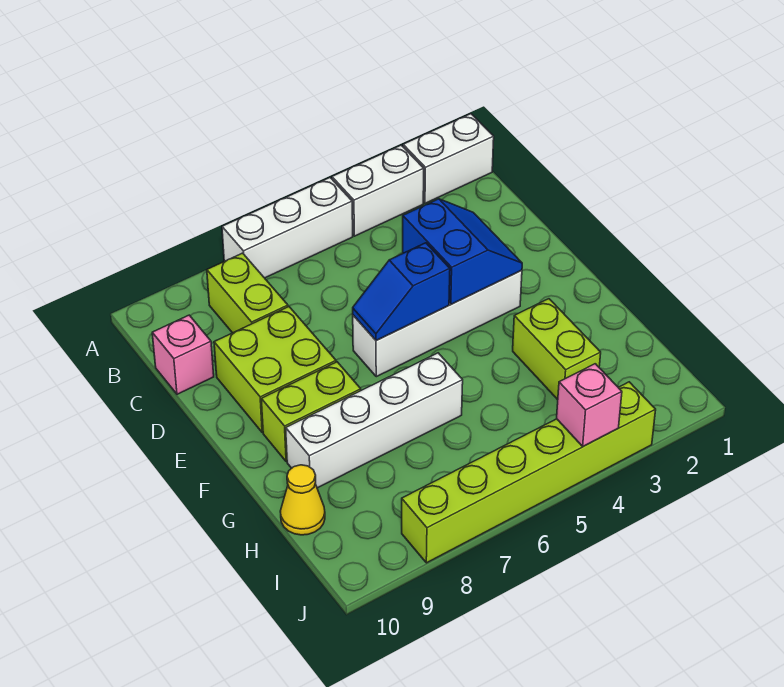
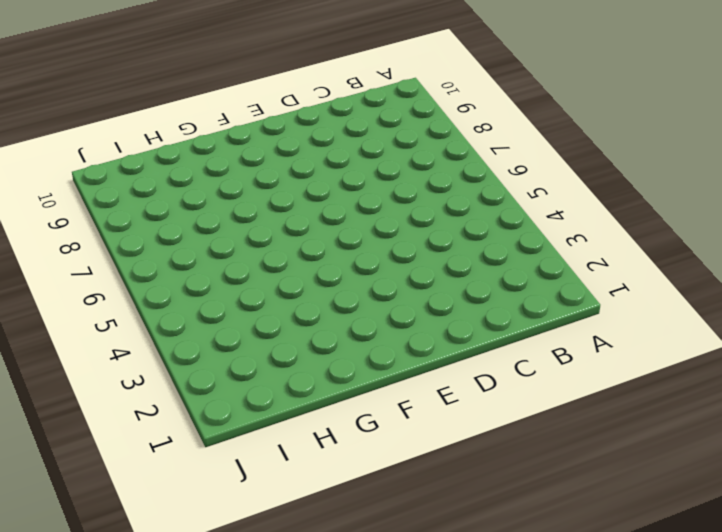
none -> white brick A1:A2 level 1
none -> white brick A3:A4 level 1
none -> white brick A5:A7 level 1

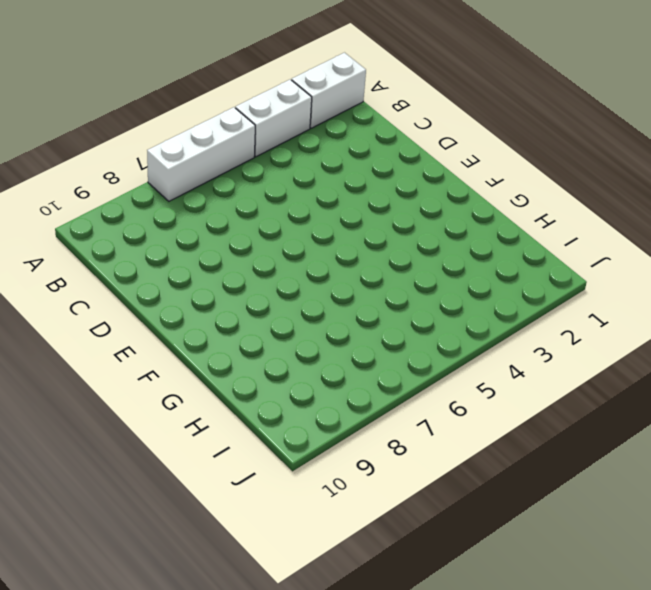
none -> lime brick B8:C8 level 1
none -> pink brick C10 level 1
none -> lime brick D8:E9 level 1

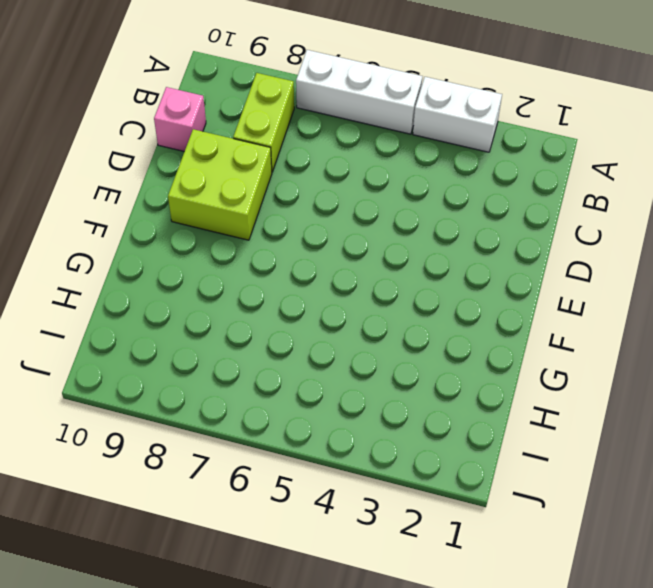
none -> white brick A1:A2 level 1
none -> white brick E3:E6 level 1
none -> lime brick F8:F9 level 1

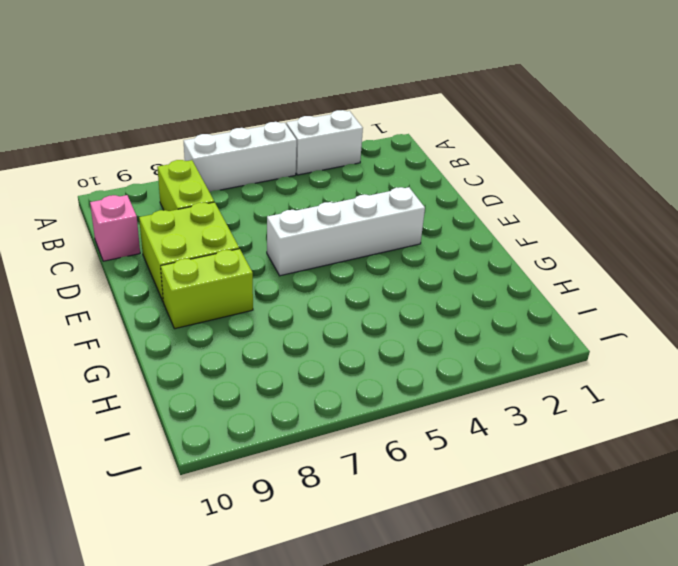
none -> white brick A1:A2 level 1
none -> lime brick G3:H3 level 1
none -> white brick G6:G9 level 1

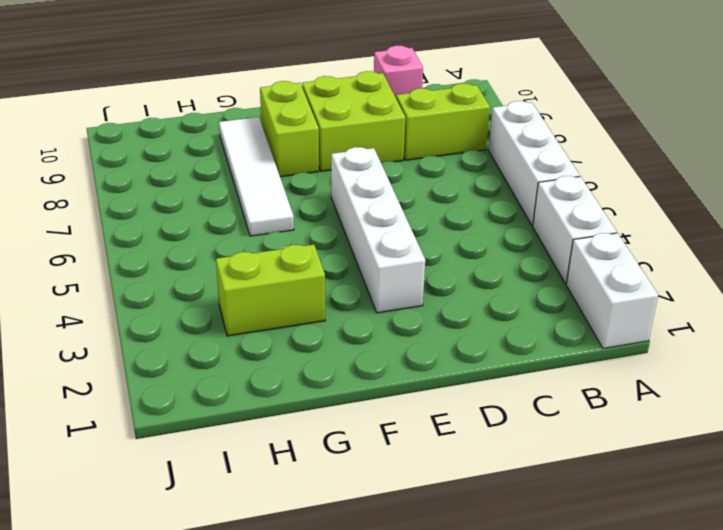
white tile G6:G9 level 1 -> white brick G6:G9 level 1
none -> yellow cone H10 level 1
none -> lime brick J3:J8 level 1
none -> blue slope D3:E4 level 2 top 4

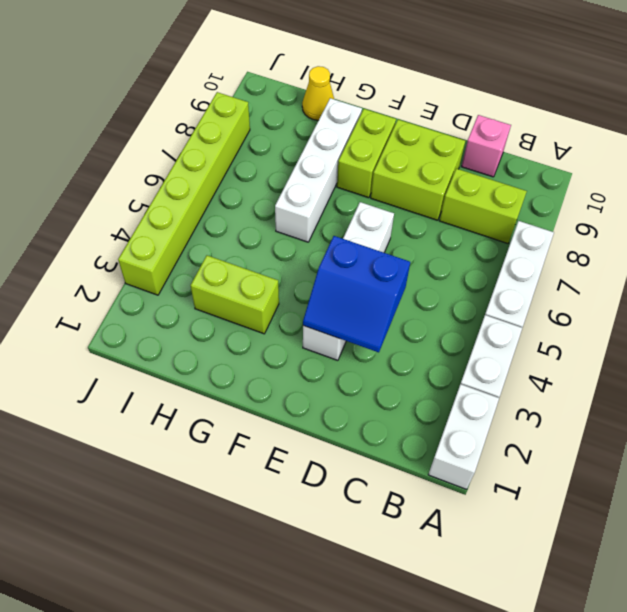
none -> blue slope E5:E6 level 2 top 5
none -> pink brick J4 level 2

